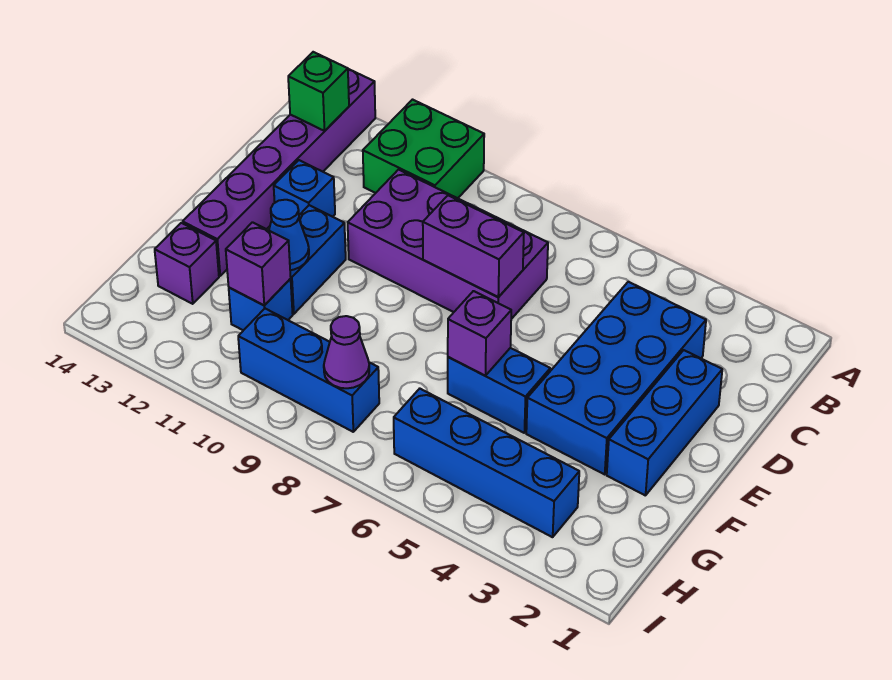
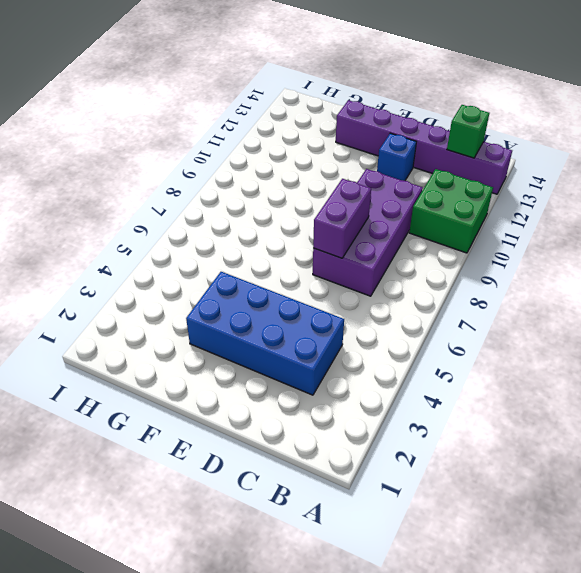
none -> blue brick D2:F2 level 1
none -> blue brick E11:F11 level 1
none -> blue brick F5:F6 level 1

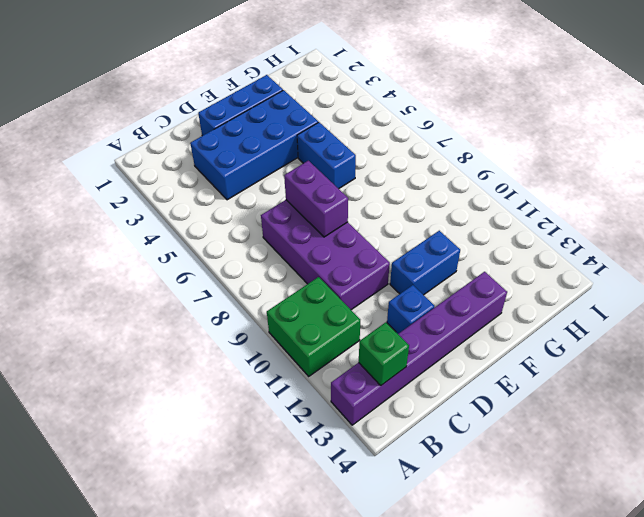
none -> blue brick G11 level 1
none -> purple brick G13 level 1
none -> blue brick H3:H6 level 1

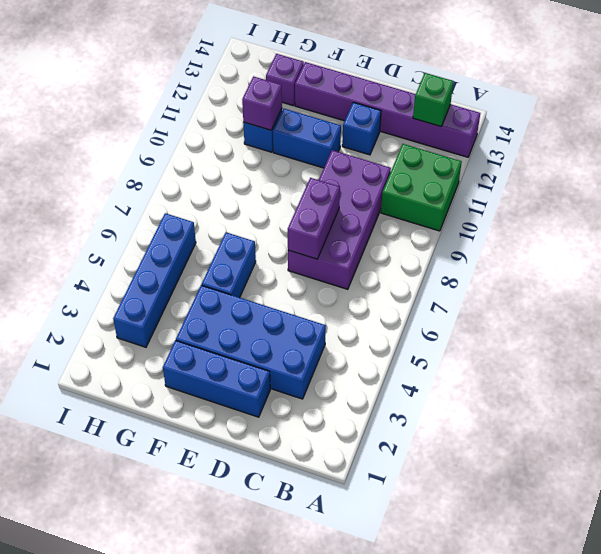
none -> blue brick H8:H10 level 1
none -> purple brick F6 level 2
none -> blue cone F11 level 2

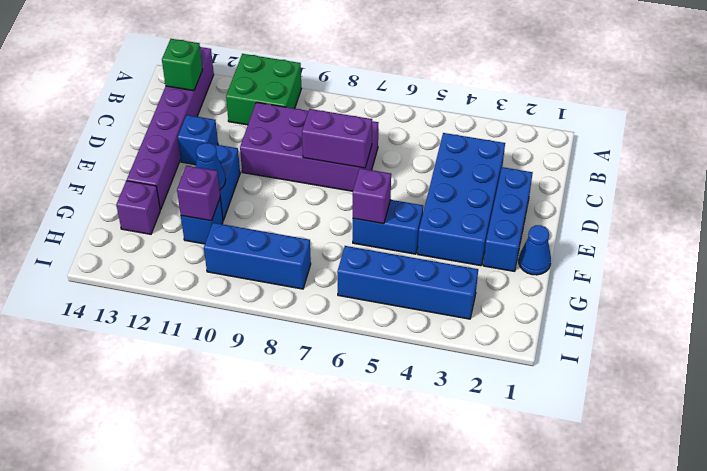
blue cone F1 level 1 -> none
none -> purple cone H8 level 2

